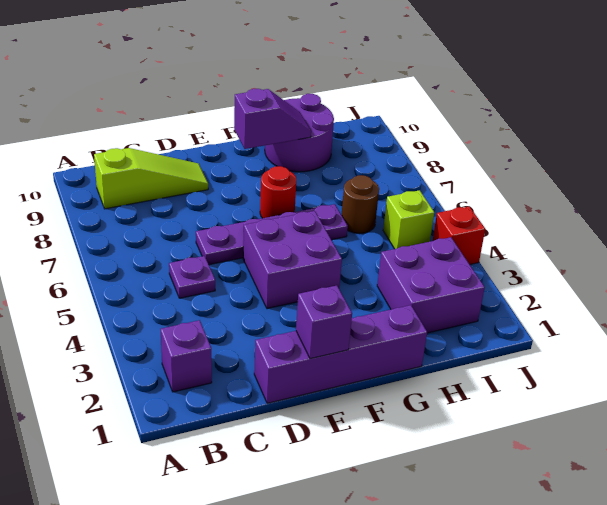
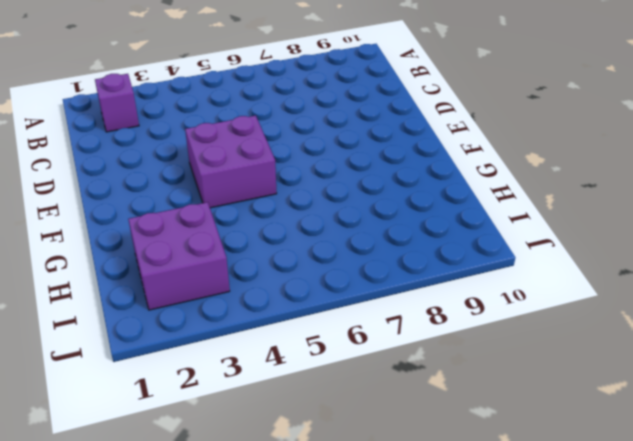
none -> lime slope B9:D9 level 1 top B
none -> purple plate C5 level 1
none -> purple brick D1:G1 level 1

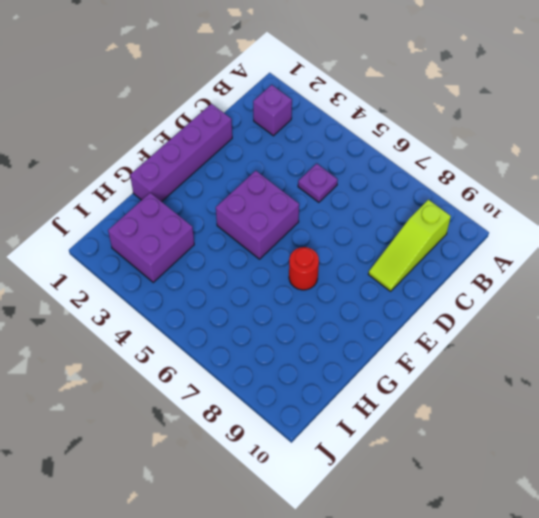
none -> purple plate D6:G6 level 1
none -> purple round brick G9:H10 level 1
none -> brown round brick H6 level 1

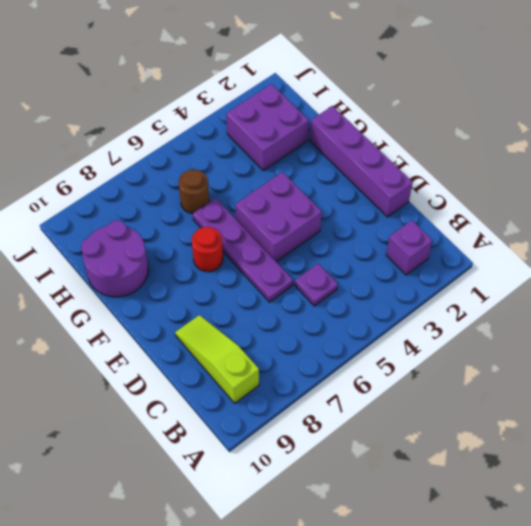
none -> lime brick I5 level 1
none -> red brick J4 level 1
none -> purple brick E1 level 2

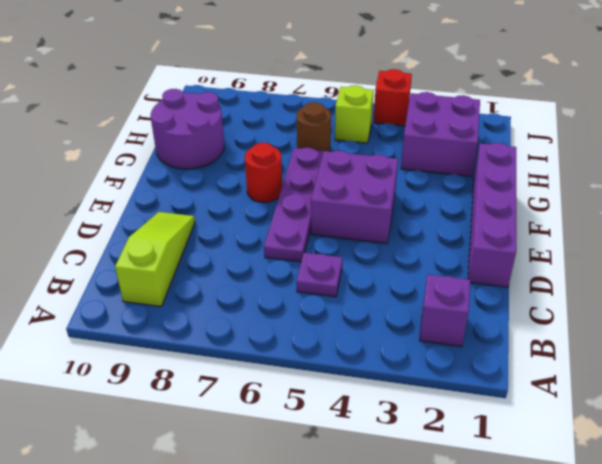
none -> purple brick E1 level 2
none -> purple slope F9:G9 level 2 top F

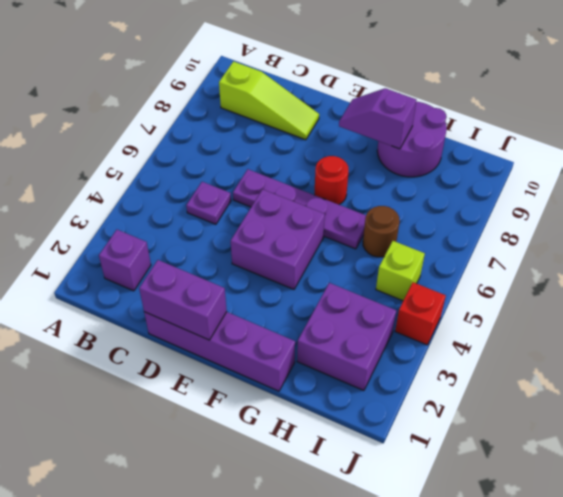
purple brick D1:E1 level 2 -> purple brick E1 level 2
purple slope F9:G9 level 2 top G -> purple slope F9:G9 level 2 top F

